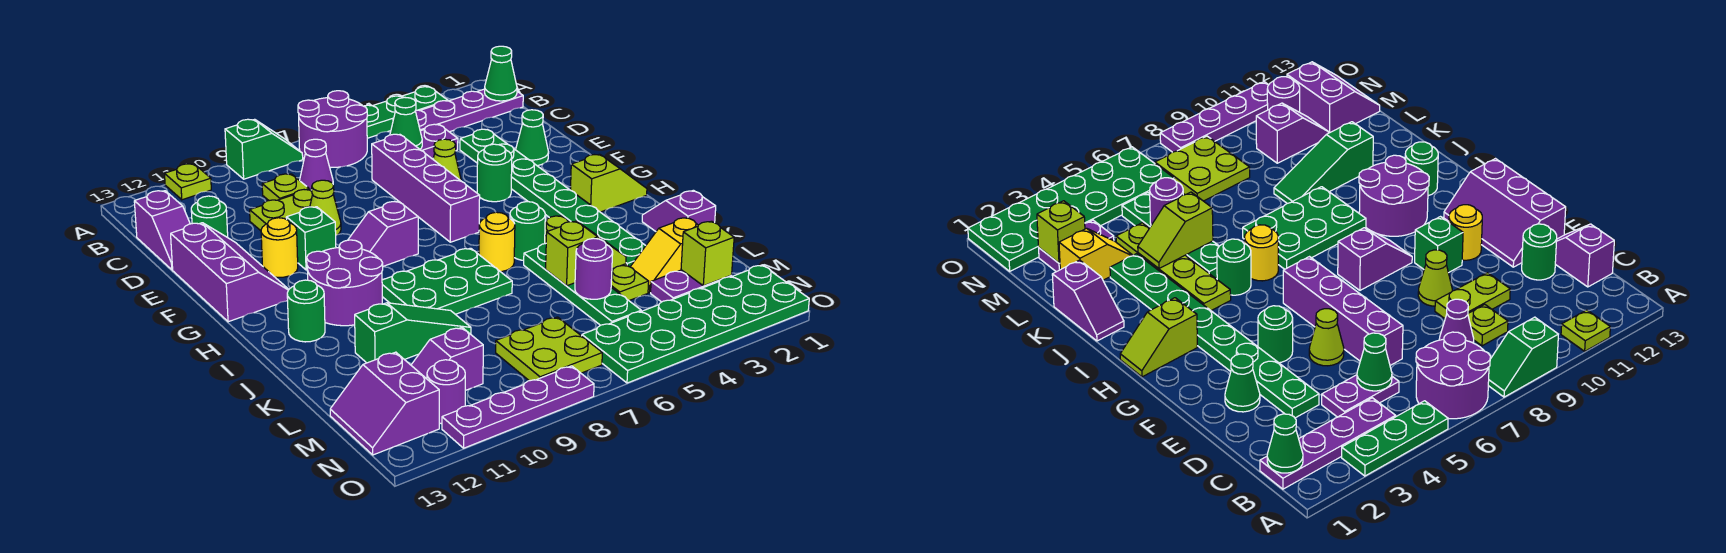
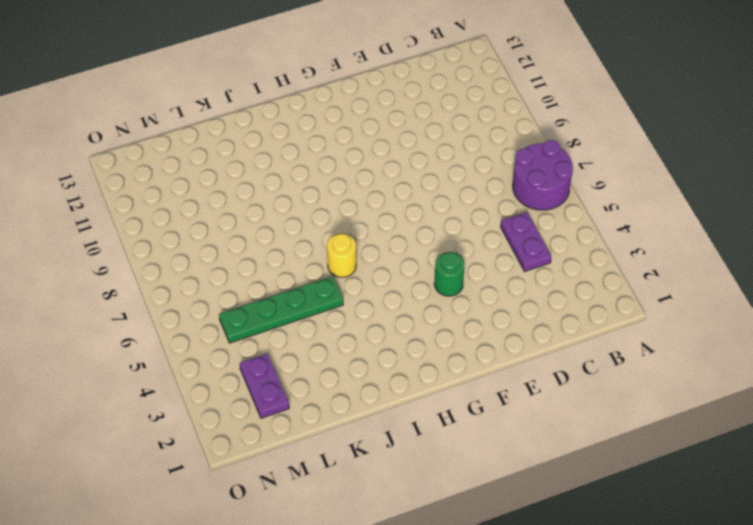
none -> green plate A3:A5 level 1
none -> green slope A8:A9 level 1 top 9
none -> lime plate A11 level 1
none -> purple plate B1:B4 level 1

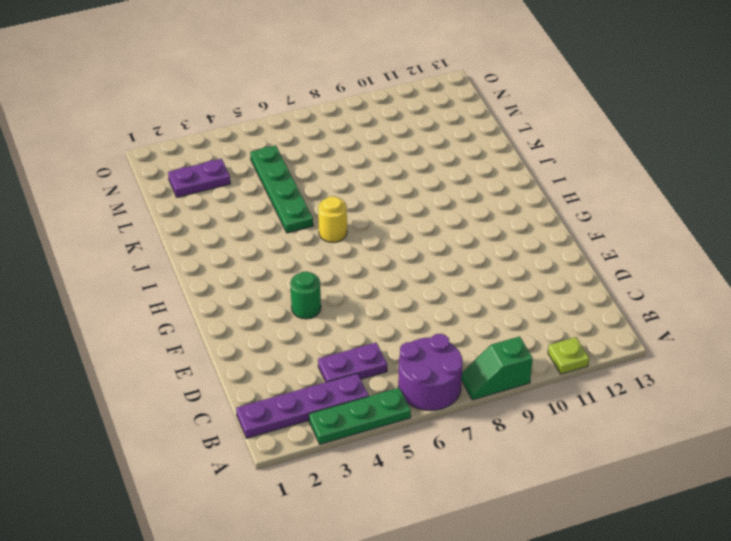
none -> purple cone C8 level 1
none -> lime plate C9 level 1
none -> purple slope C13:D13 level 1 top C
none -> green plate D3:K3 level 1

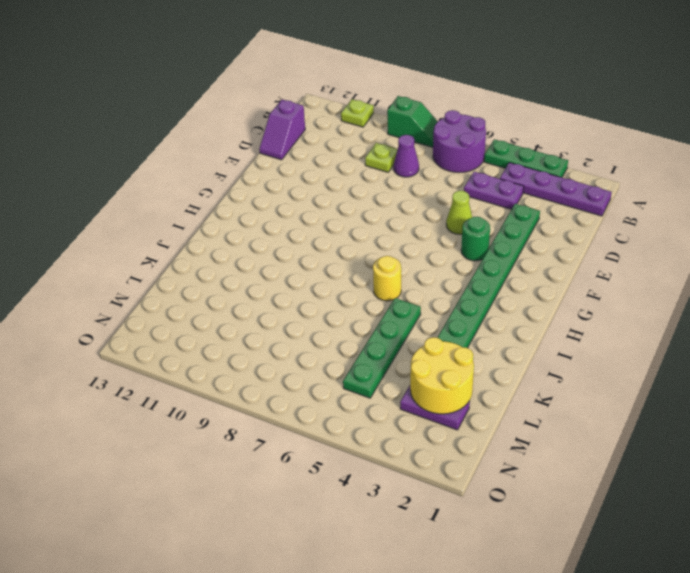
yellow round brick L2:M3 level 2 -> lime brick M2 level 2
none -> purple brick D6:G6 level 1
none -> lime plate D9:D10 level 1
none -> green round brick D12 level 1
none -> green cone E2 level 1

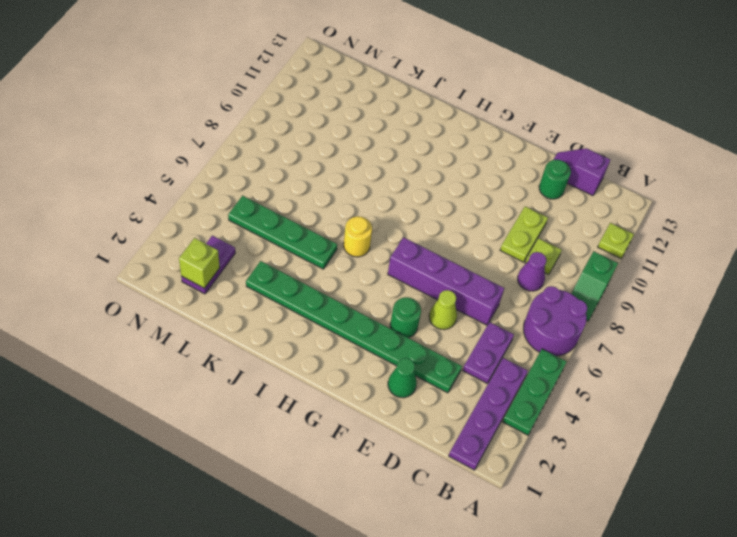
none -> lime cone E9 level 1
none -> purple slope E12:G13 level 1 top 13
none -> green brick F10 level 1
none -> yellow round brick F11 level 1

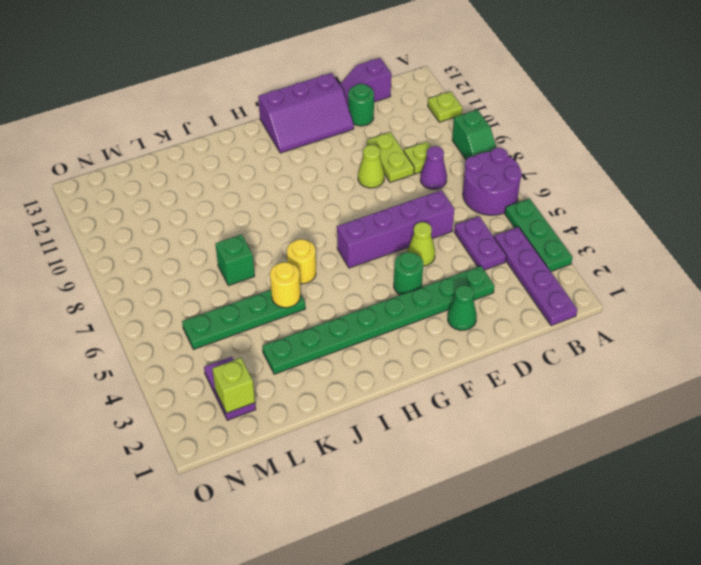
yellow round brick J5 level 2 -> yellow round brick F11 level 1
green brick K7 level 1 -> green brick F10 level 1
none -> purple slope G8:G9 level 1 top 8
none -> lime slope H1:H2 level 1 top 2
none -> purple round brick H10:I11 level 1
none -> lime plate I4:L4 level 1

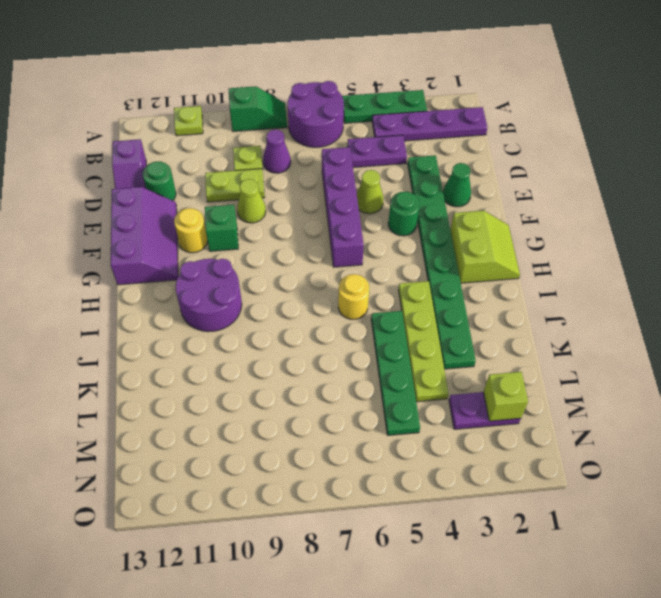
lime slope G1:H2 level 1 top 2 -> lime slope H1:H2 level 1 top 2
none -> purple slope G8:G9 level 1 top 8
none -> green round brick I5 level 1
none -> green plate I7:J9 level 1
none -> green round brick I12 level 1

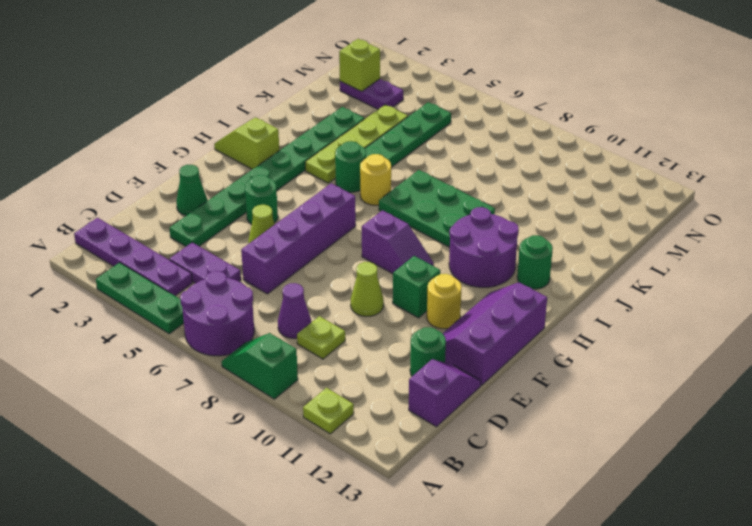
none -> lime plate D9:D10 level 1
none -> purple slope J1:K1 level 1 top K
none -> green slope K9:K11 level 1 top 11
none -> yellow slope L2:L3 level 1 top 2

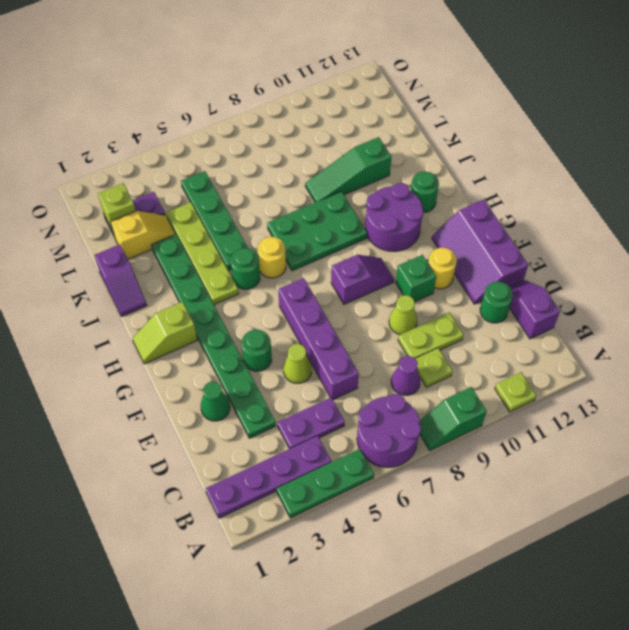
none -> lime plate M7:N8 level 1
none -> purple slope M10:M11 level 1 top 10
none -> purple slope M12:N13 level 1 top 12
none -> green plate N1:O6 level 1

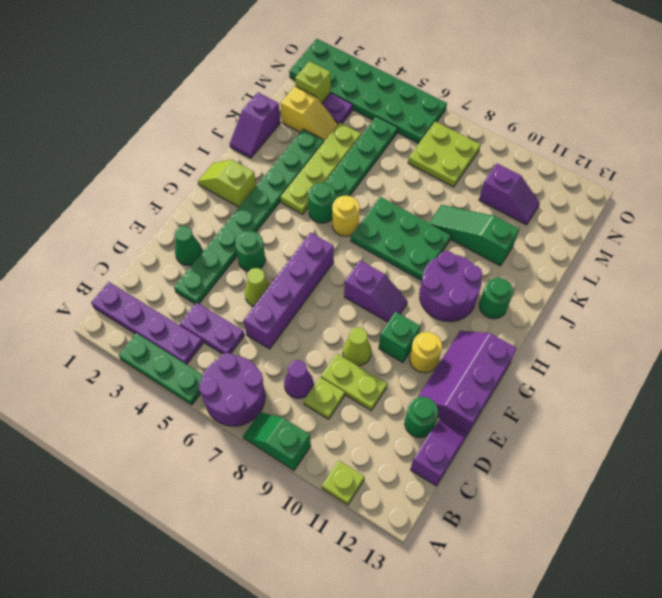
none -> purple slope M12:N13 level 1 top 12
none -> purple round brick N11 level 1
none -> purple plate O8:O11 level 1
none -> green cone B1 level 2

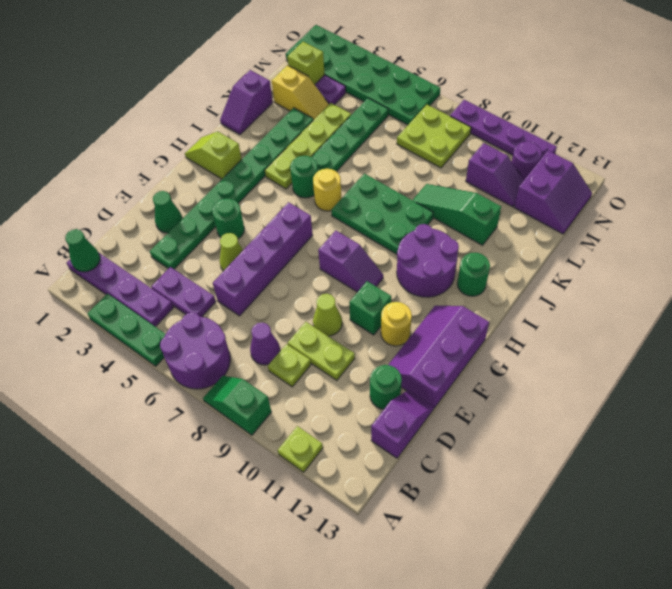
none -> green cone C5 level 2
none -> lime slope K4:K5 level 2 top 5
none -> purple round brick L5 level 2

